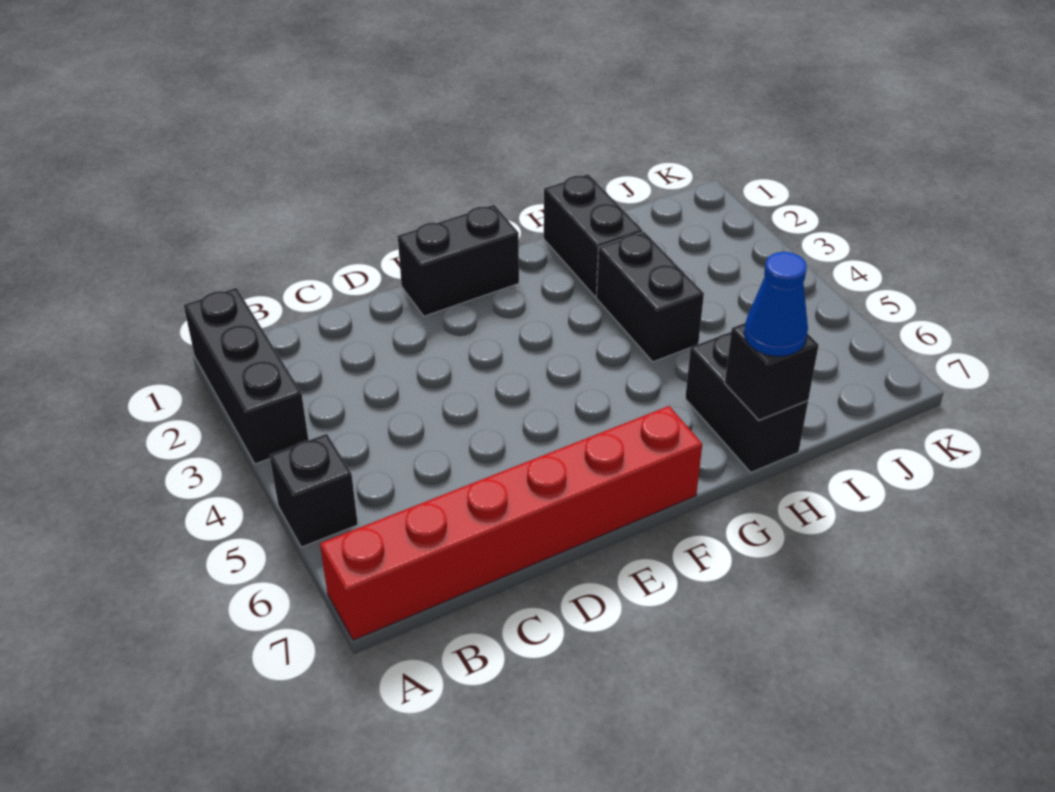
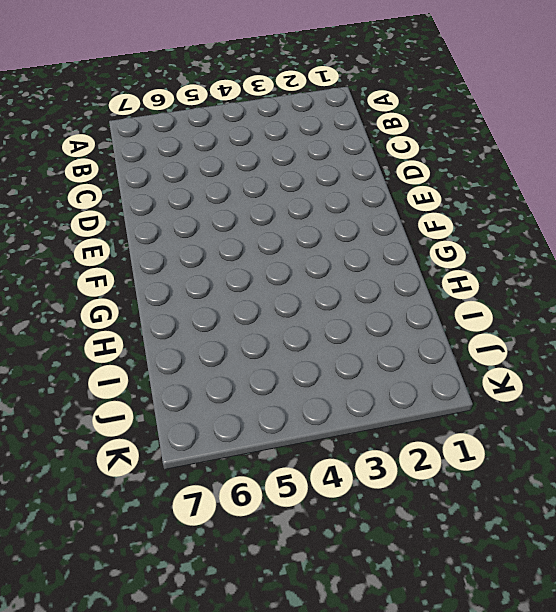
none -> black brick A1:A3 level 1
none -> black brick A5 level 1

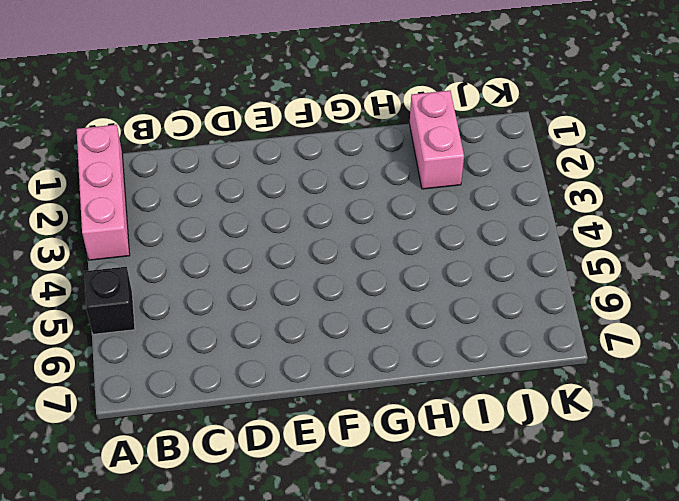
pink brick A1:A3 level 1 -> black brick A1:A3 level 1
pink brick I1:I2 level 1 -> none
none -> red brick A7:F7 level 1
none -> black brick E1:F1 level 1

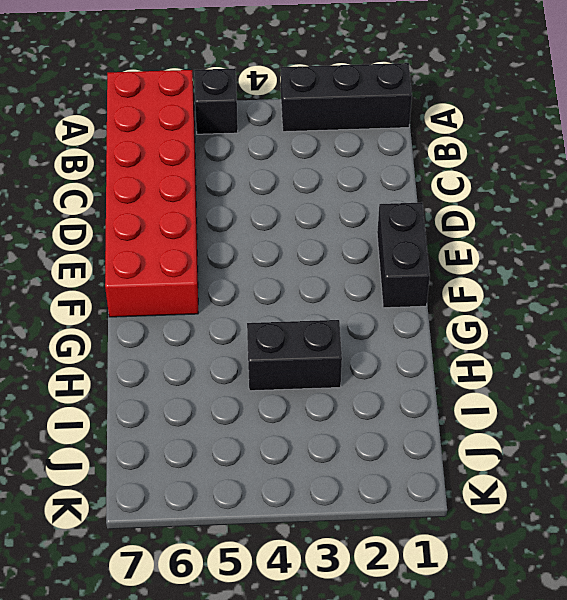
red brick A6:F7 level 1 -> red brick A7:F7 level 1
none -> black brick H1:H2 level 1
none -> black brick H6:H7 level 1

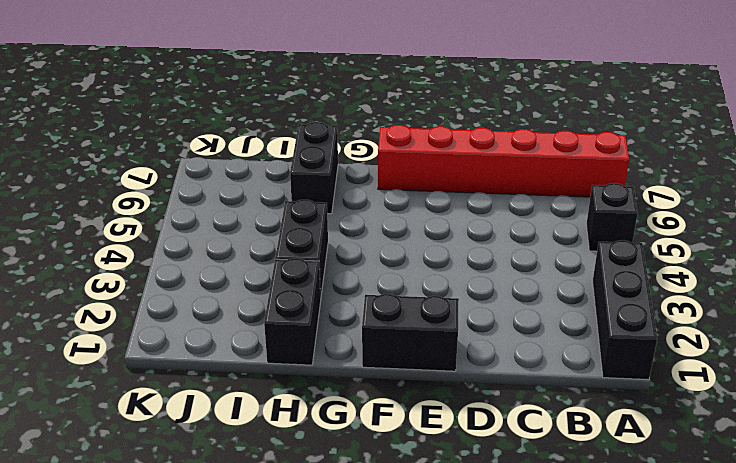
none -> black brick H7 level 2
none -> blue cone H7 level 3

